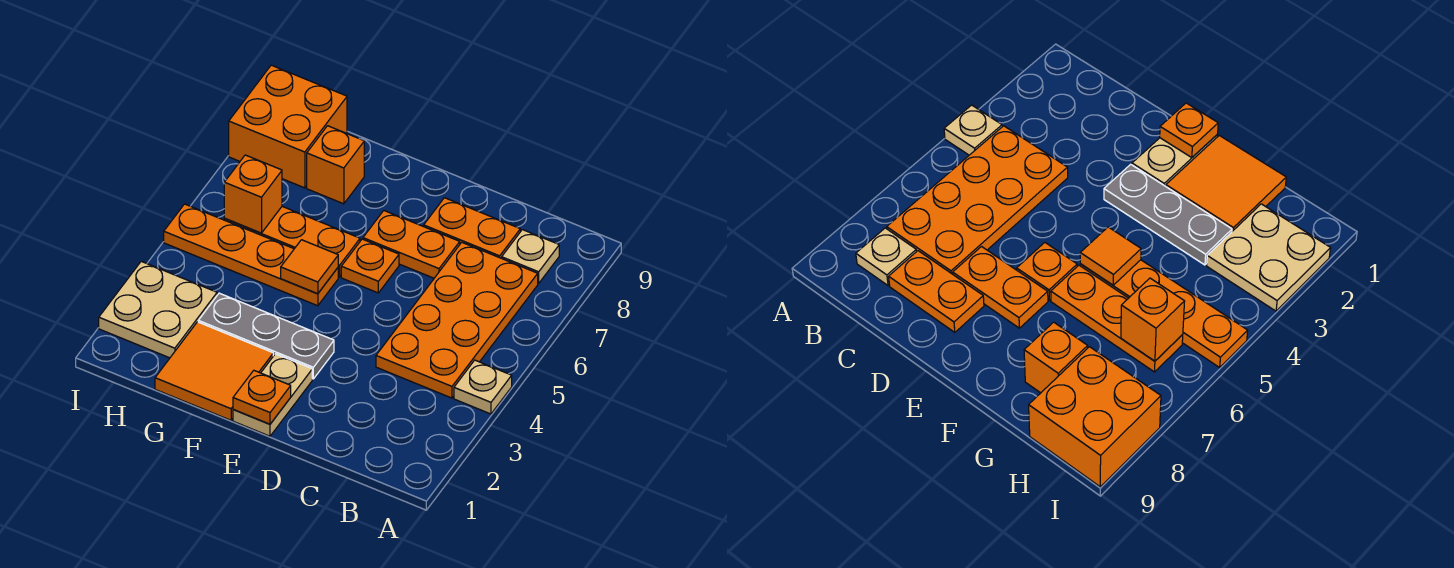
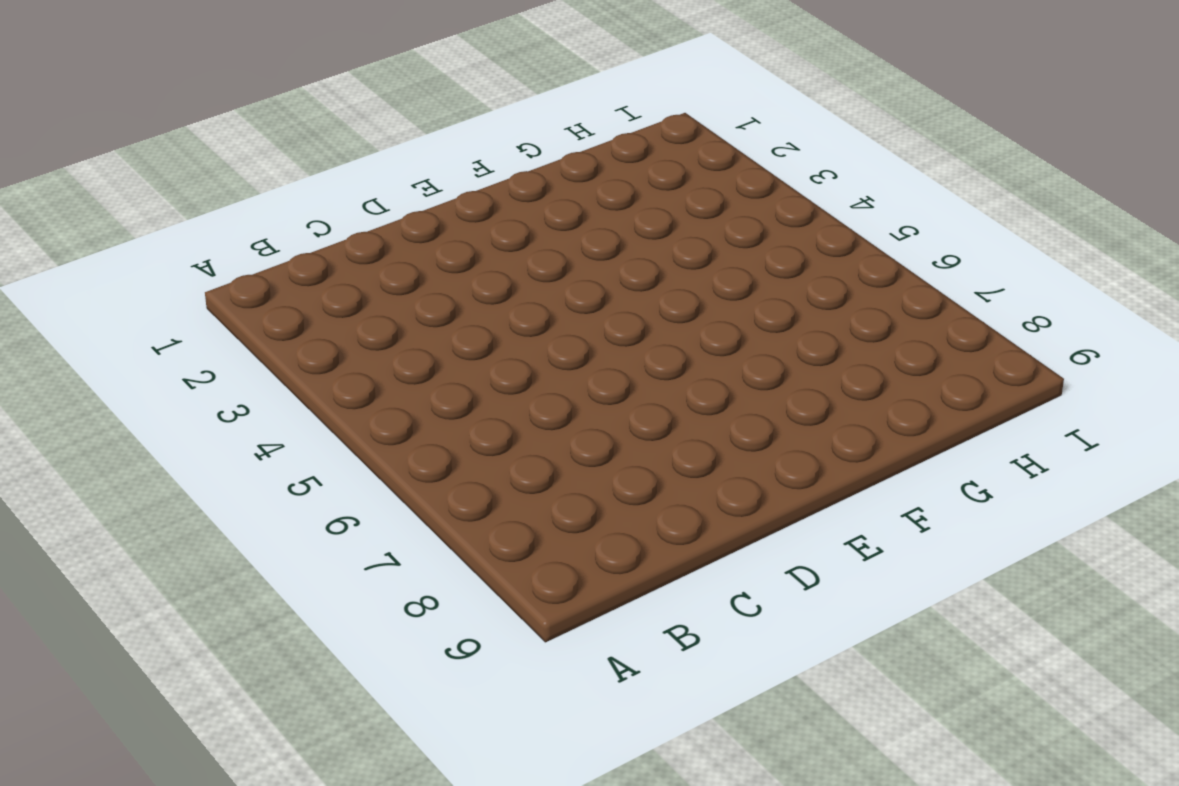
none -> tan plate A4 level 1
none -> orange plate B4:C7 level 1
none -> tan plate B8 level 1

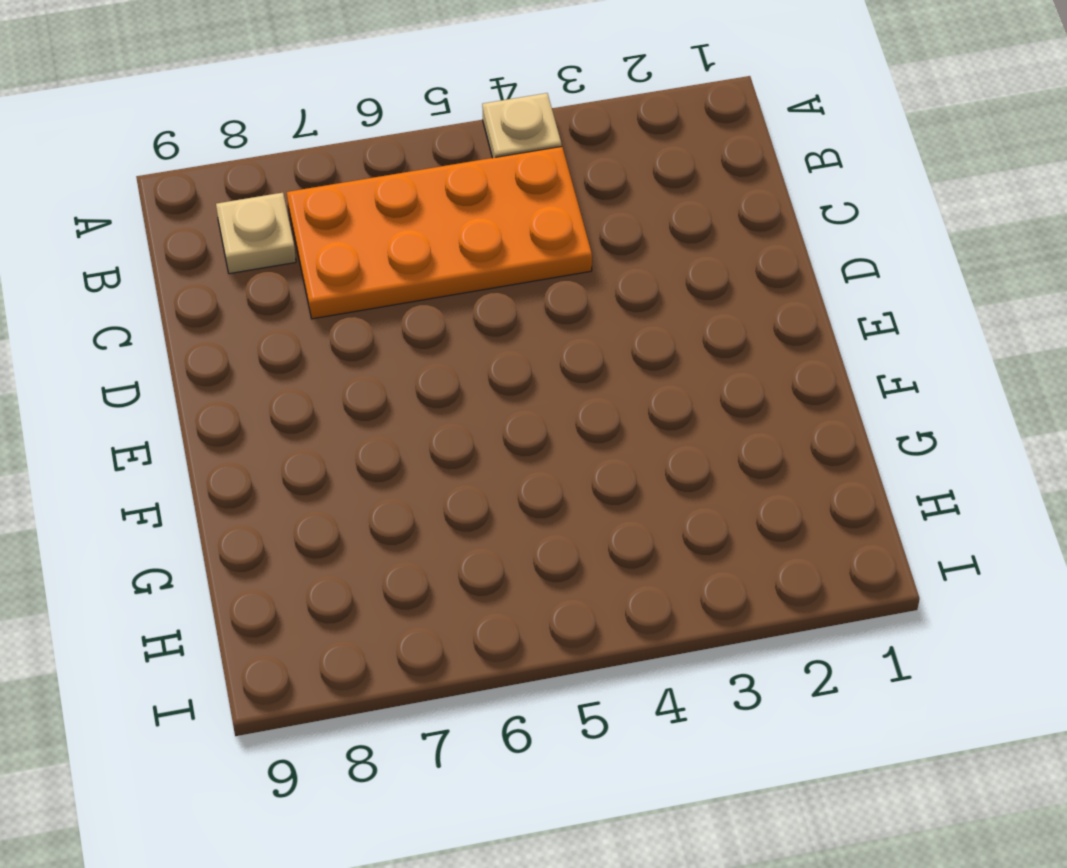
none -> orange plate C8:D8 level 1
none -> orange plate D7:E7 level 1
none -> tan plate E1:E2 level 1

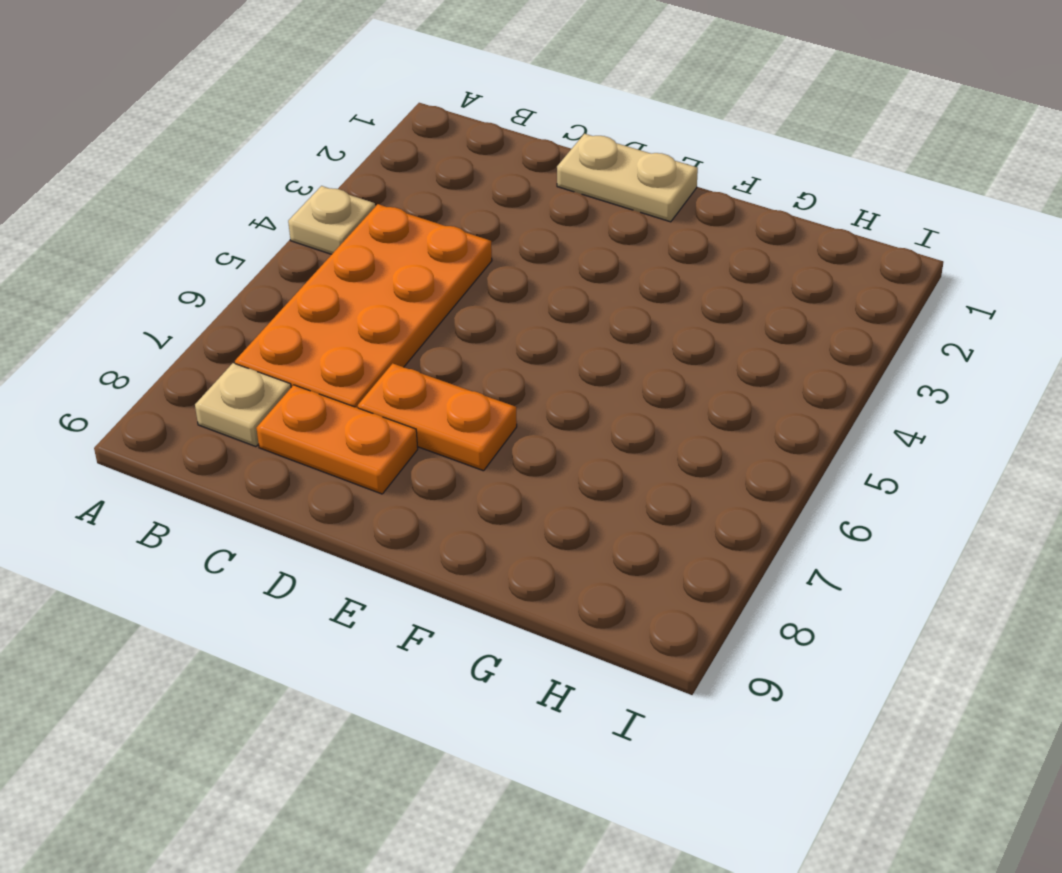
tan plate D1:E1 level 1 -> tan plate E1:E2 level 1
none -> grey plate E3:G3 level 1
none -> orange plate E6 level 1
none -> orange tile F1:G2 level 1

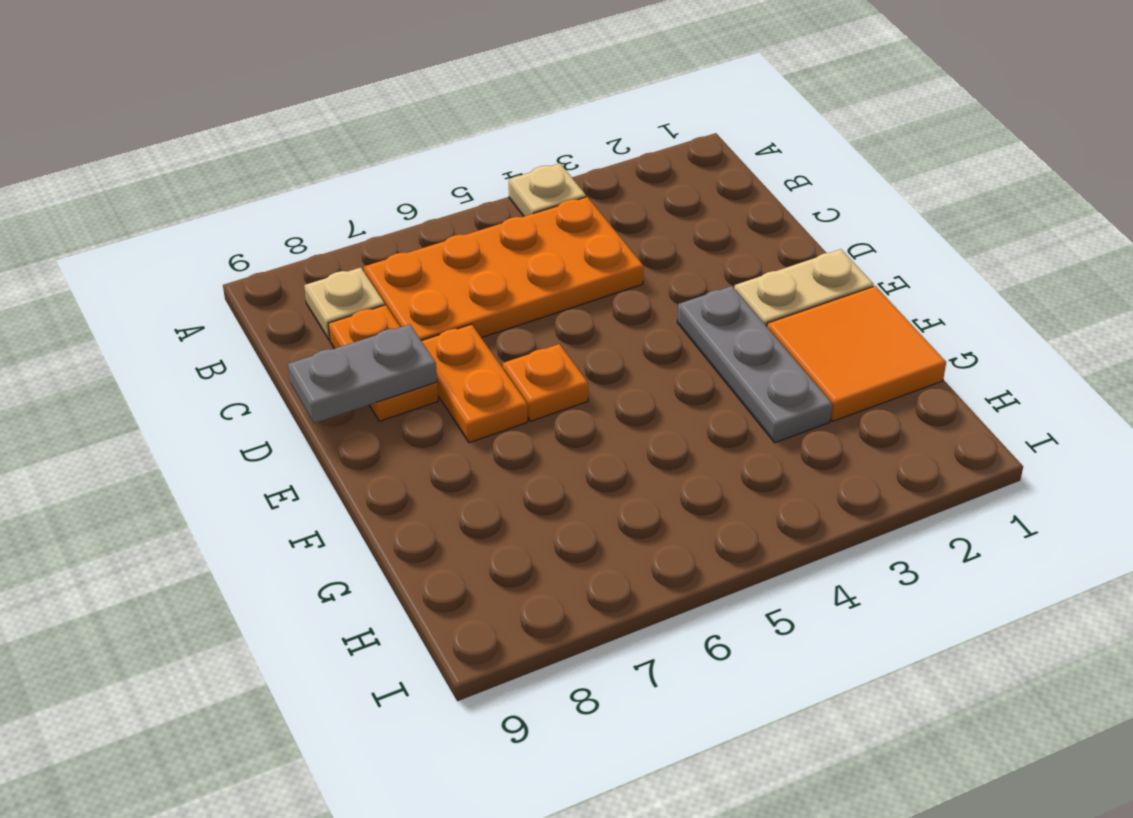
grey plate D8:D9 level 2 -> none
none -> orange plate F5:I5 level 1
none -> orange plate F6:H6 level 1
none -> orange brick G8 level 1

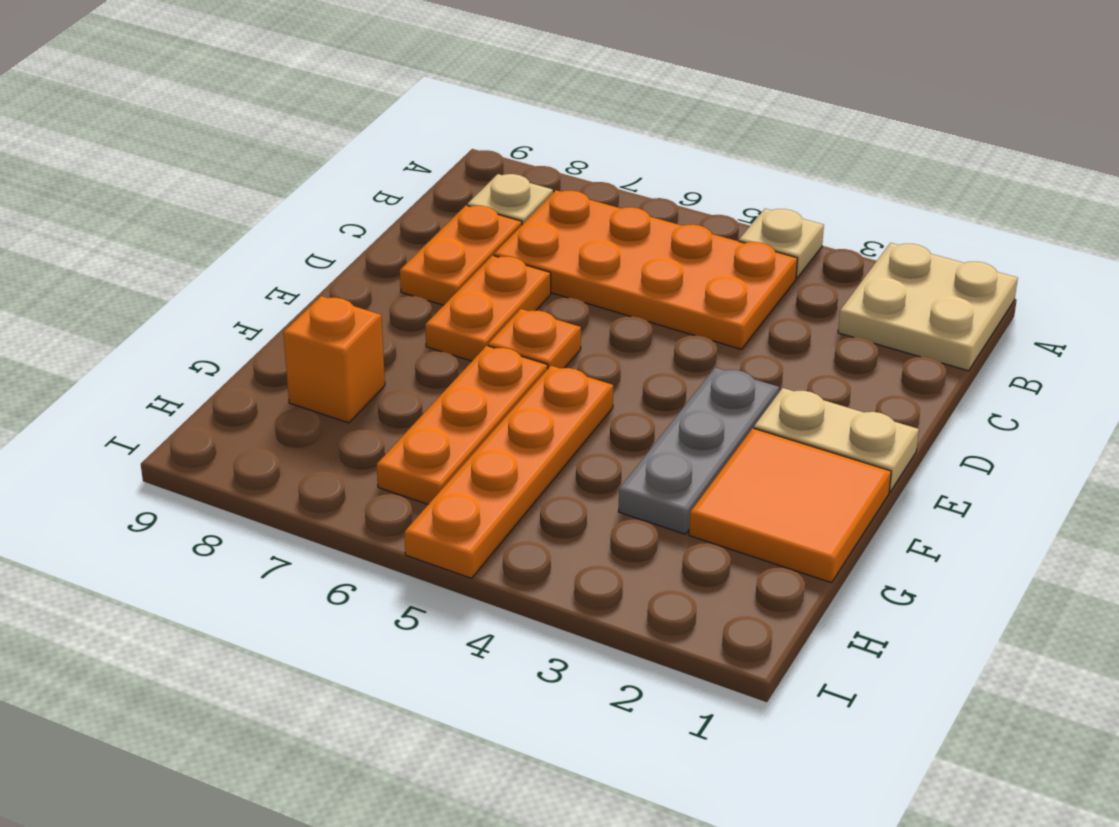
tan plate A1:B2 level 1 -> tan plate H2:I3 level 1
none -> orange brick H8:I9 level 1
none -> orange plate E1 level 2
none -> orange tile F5 level 2

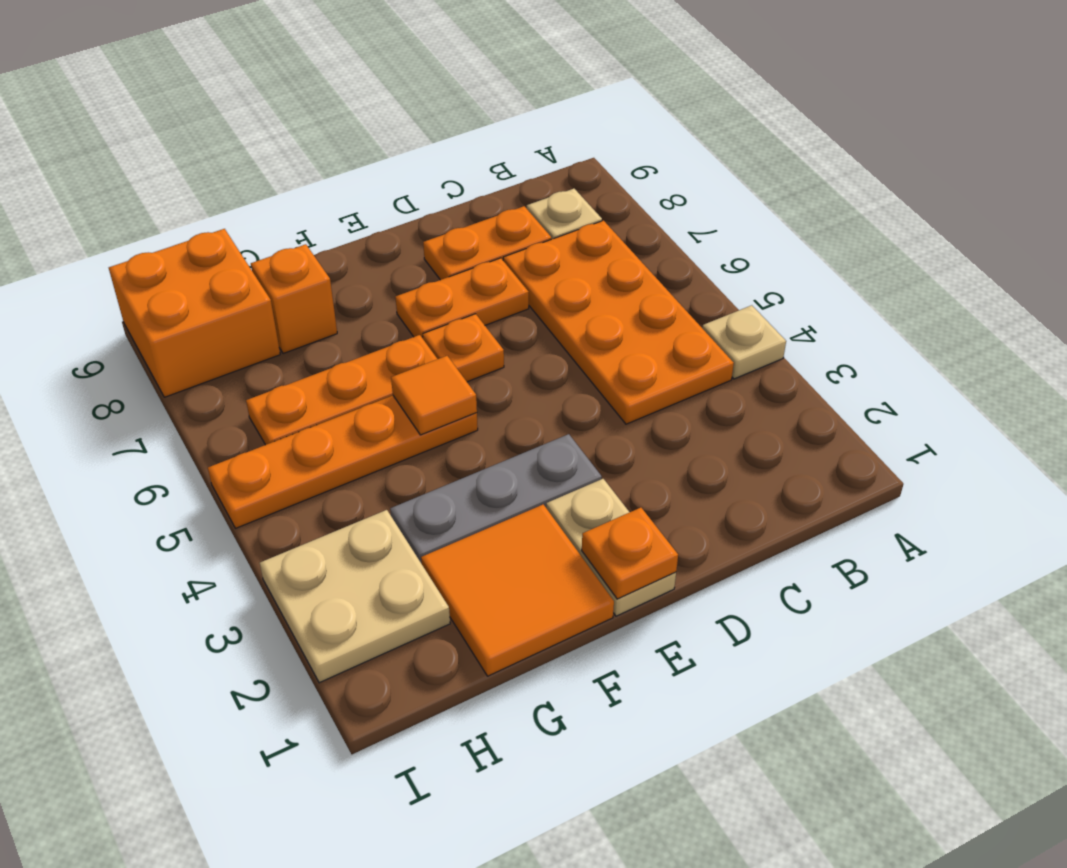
none -> orange brick H6 level 2

